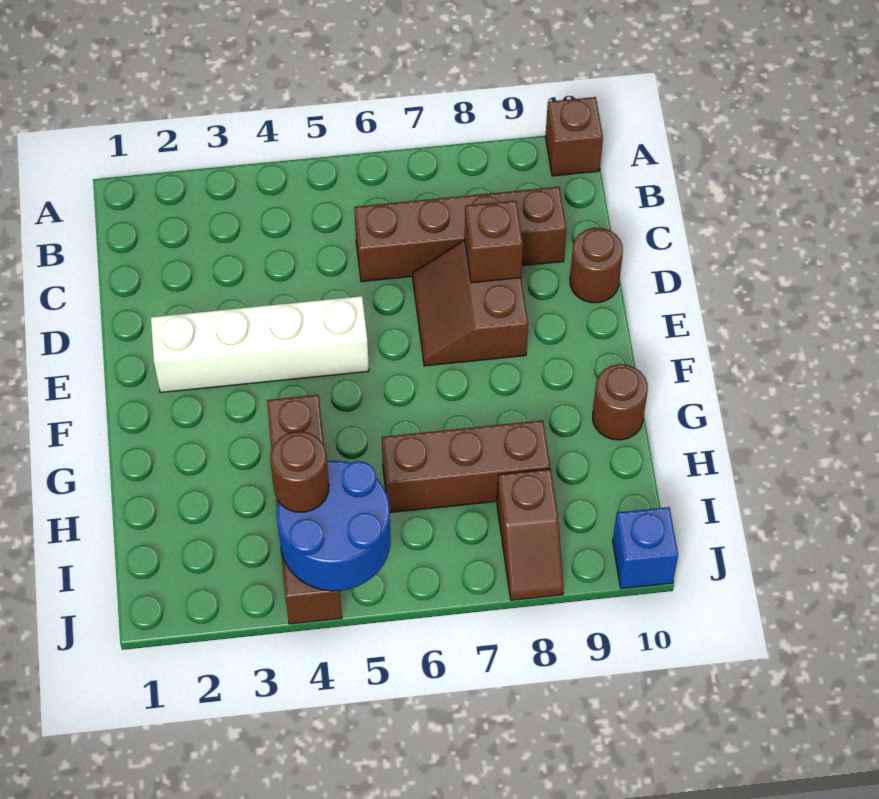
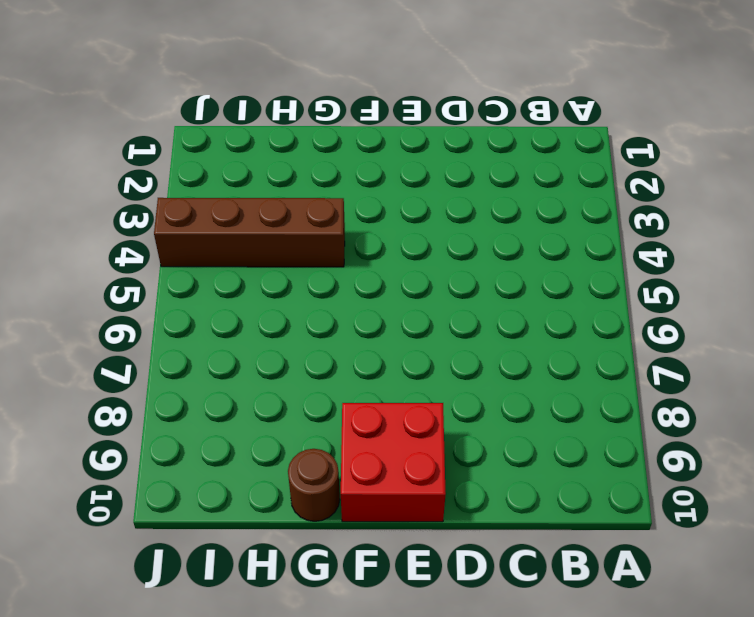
red brick E9:F10 level 1 -> none
none -> brown brick A10 level 1
none -> brown brick C6:C9 level 1
none -> brown slope D7:E8 level 1 top 8

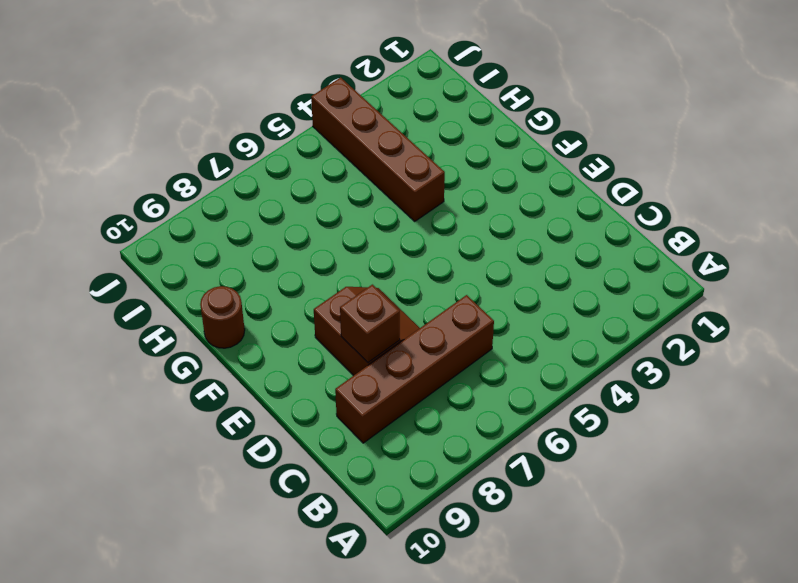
none -> brown brick A10 level 1
none -> brown round brick D10 level 1
none -> white brick E2:E5 level 1

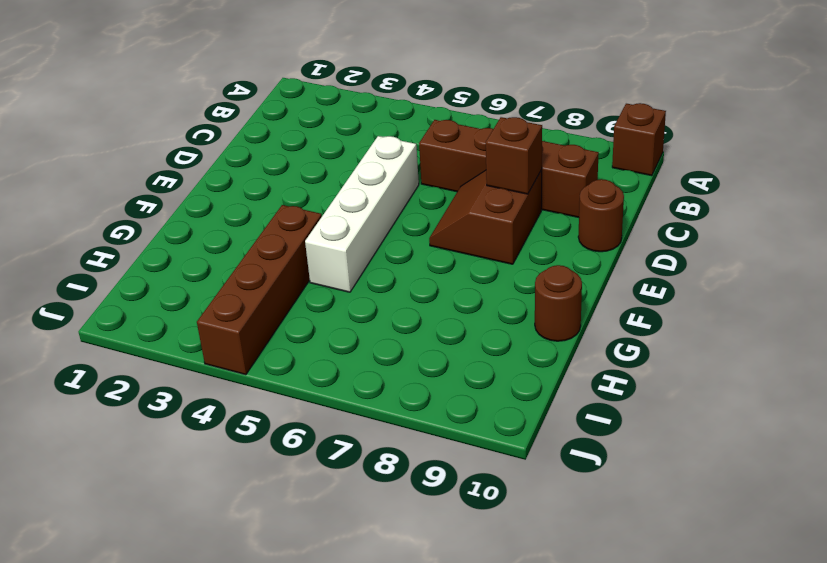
white brick D5:G5 level 1 -> white brick E2:E5 level 1
none -> brown brick H6:H8 level 1
none -> brown slope I8:J8 level 1 top I
none -> blue brick J10 level 1

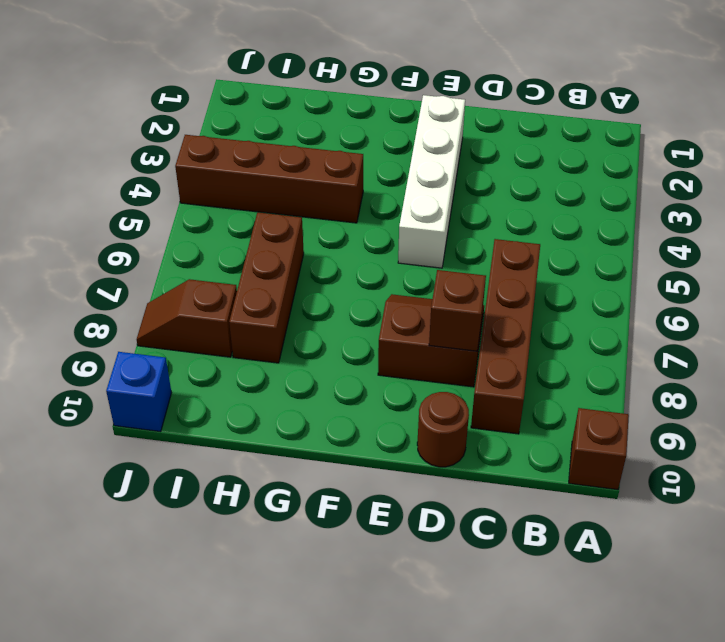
none -> brown round brick G10 level 1
none -> blue round brick I4:J5 level 2
none -> brown round brick I4 level 3

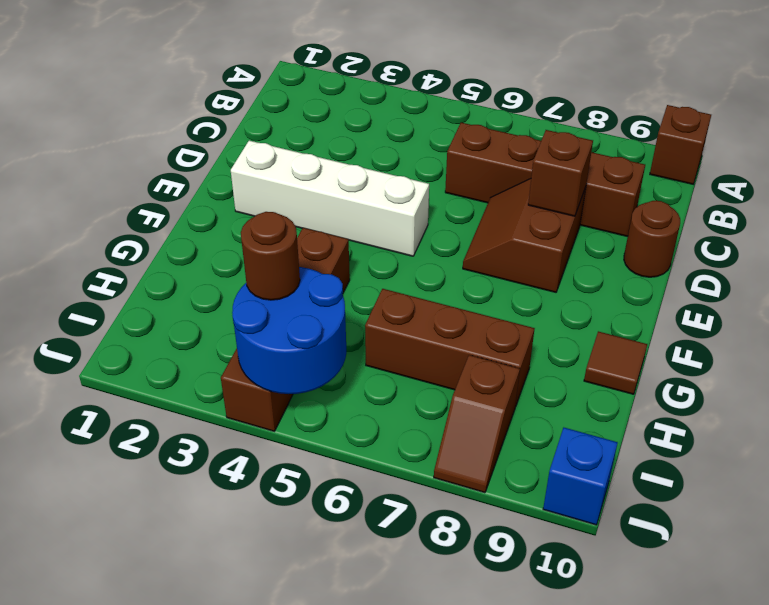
brown tile G10 level 1 -> brown round brick G10 level 1

